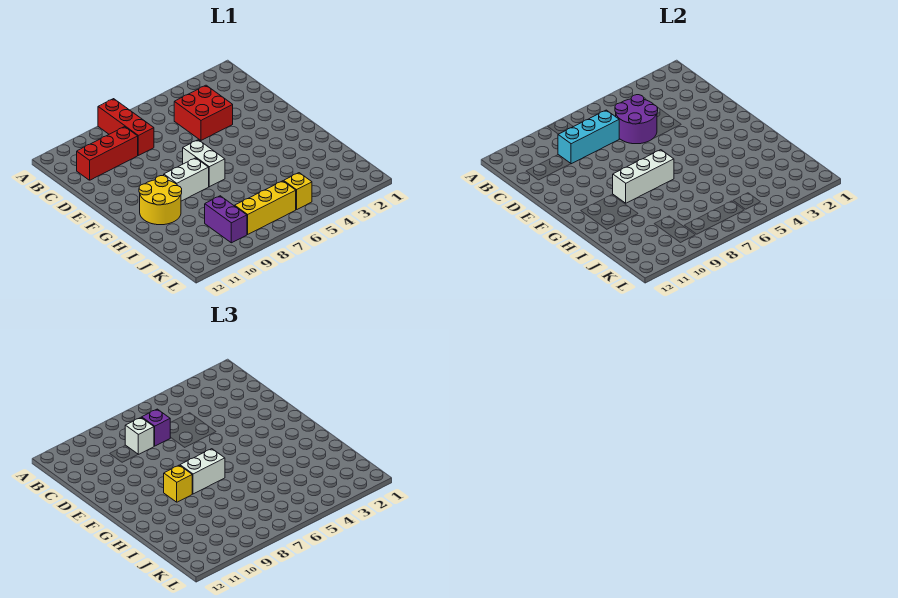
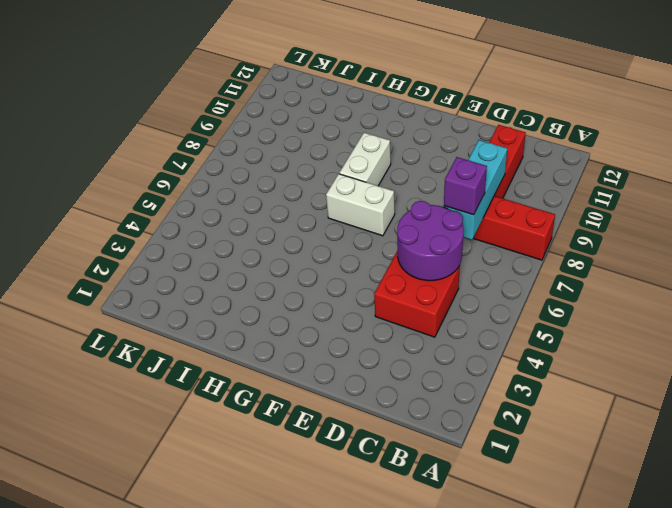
none -> yellow round brick G10:H11 level 1
none -> purple brick J9:K9 level 1
none -> yellow brick K5 level 1

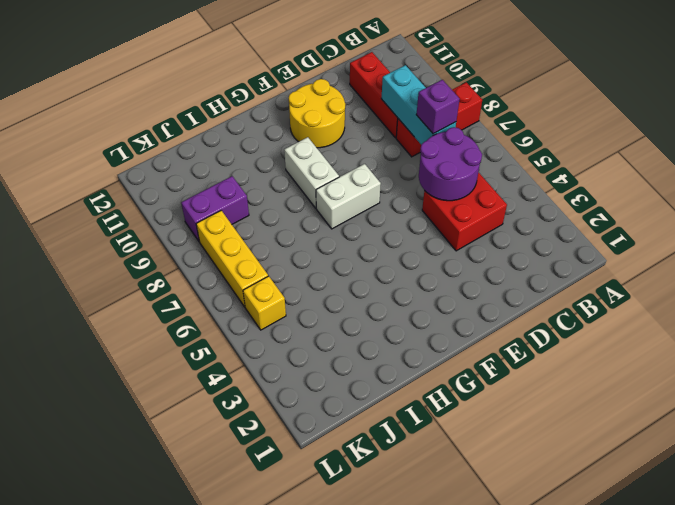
yellow round brick E10:F11 level 1 -> yellow round brick G10:H11 level 1
none -> white brick G7:G9 level 2
none -> white brick C8 level 3
none -> white brick G7:G8 level 3

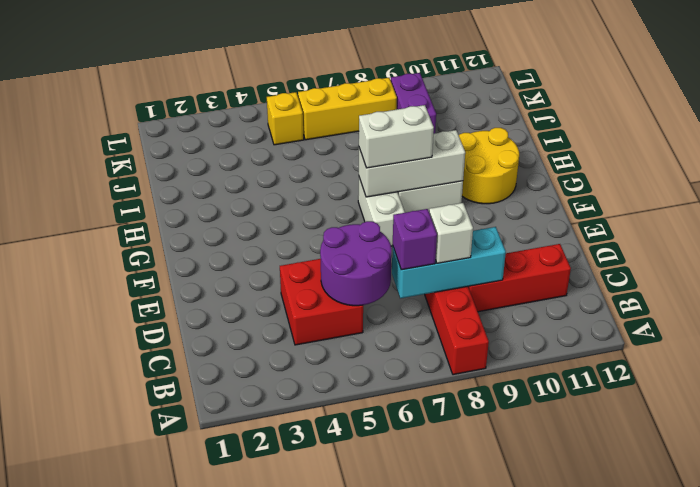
none -> yellow brick G9 level 3

